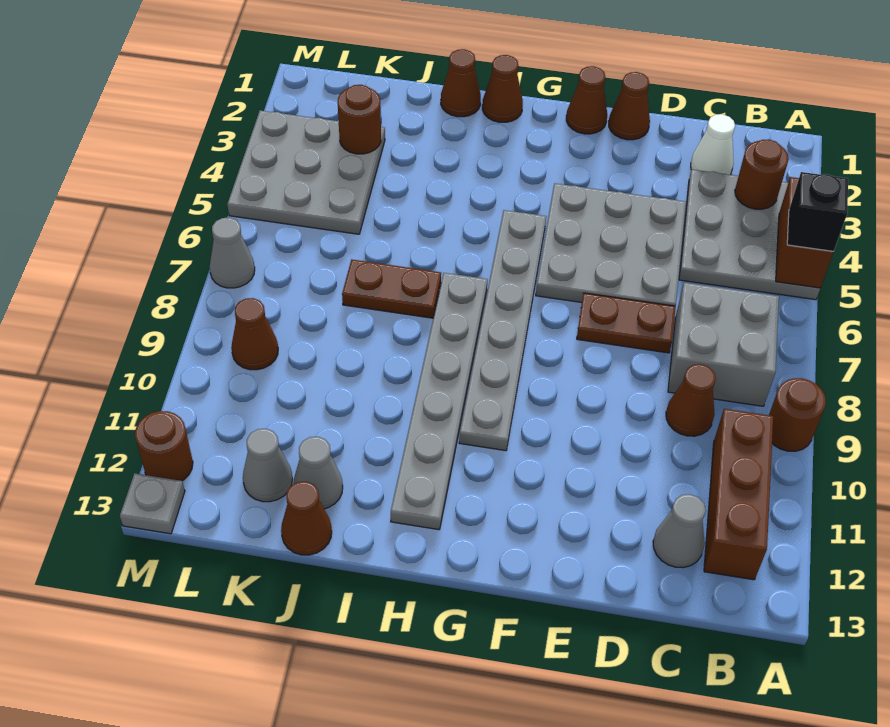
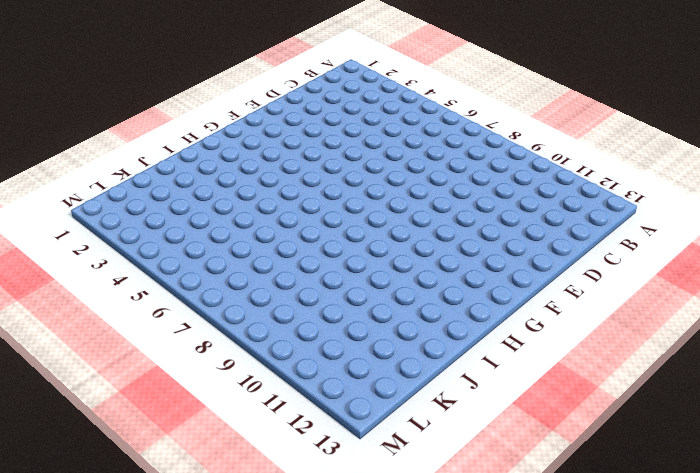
none -> grey plate A3:C5 level 1
none -> brown round brick A9 level 1
none -> grey brick B7:C8 level 1

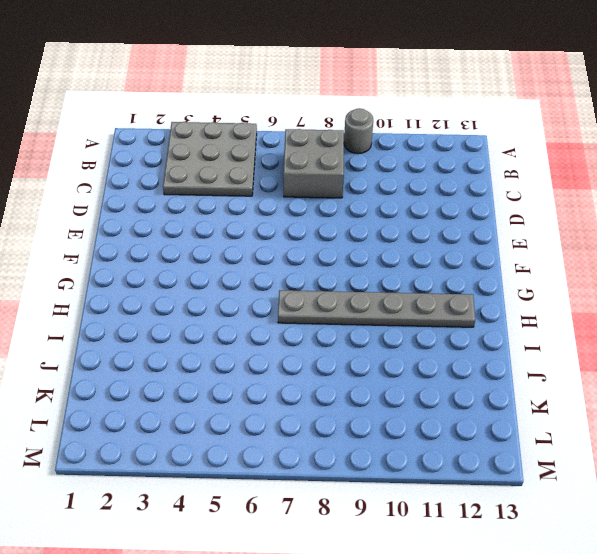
grey round brick A9 level 1 -> brown round brick A9 level 1
none -> brown brick B10:B12 level 1
none -> white cone C2 level 1
none -> brown cone C9 level 1

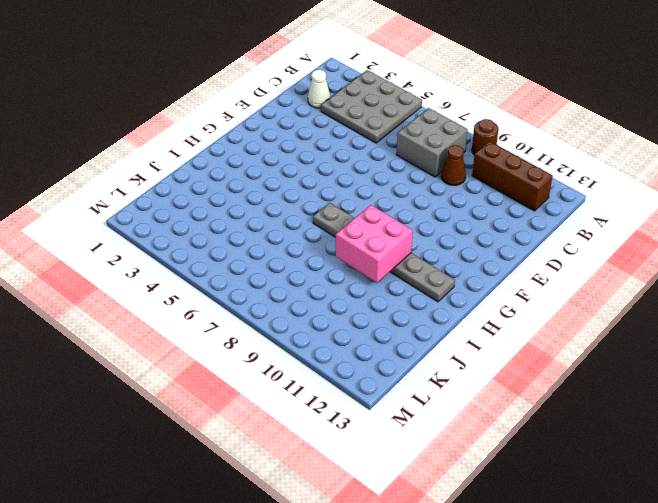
pink brick H9:I10 level 2 -> none
none -> grey cone C12 level 1
none -> grey plate D4:F6 level 1
none -> brown plate D7:E7 level 1

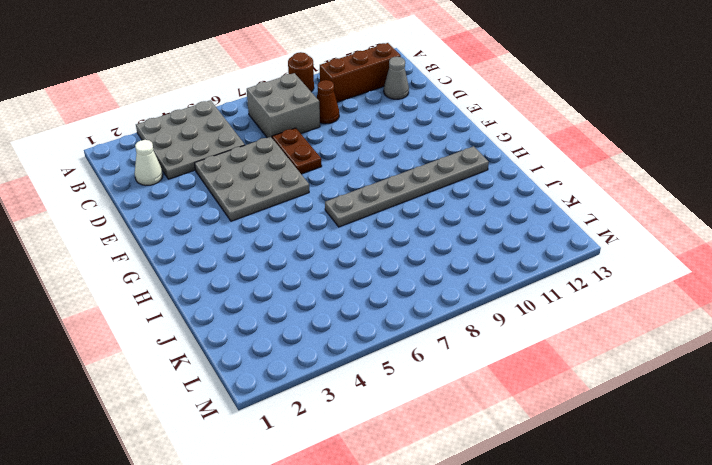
none -> brown cone E1 level 1
none -> brown cone F1 level 1
none -> grey plate G5:G10 level 1

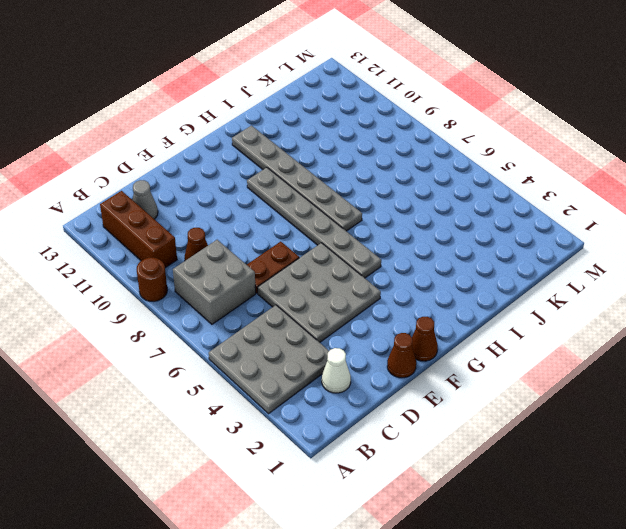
none -> brown cone H1 level 1
none -> brown cone I1 level 1
none -> brown plate I7:J7 level 1

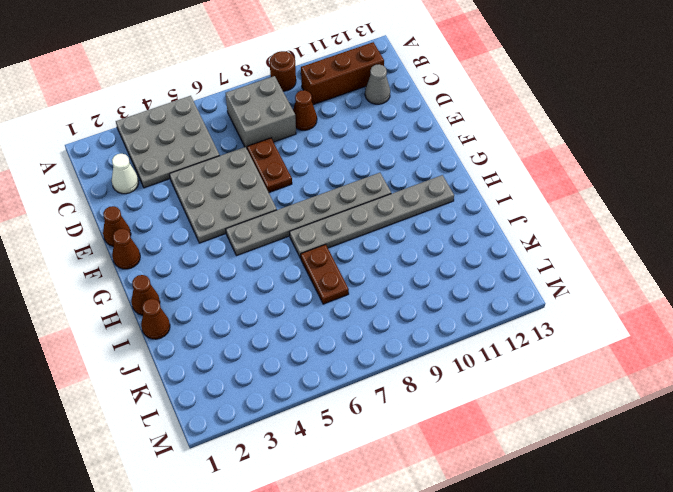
none -> grey cone J12 level 1
none -> brown cone J13 level 1
none -> grey plate K3:M5 level 1

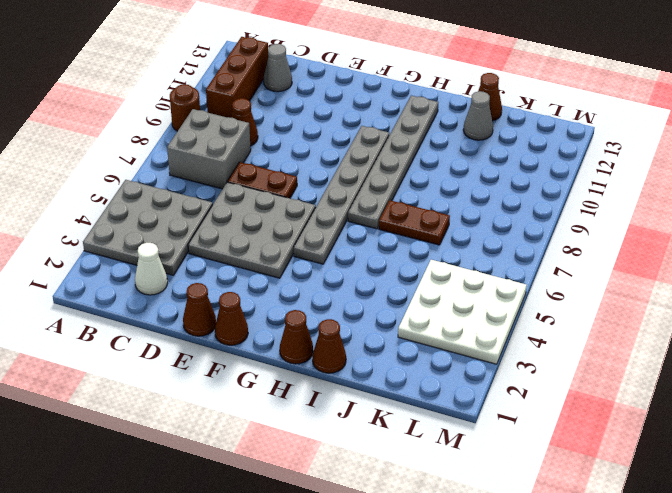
white plate K3:M5 level 1 -> grey plate K3:M5 level 1
none -> grey cone K12 level 1
none -> brown cone L9 level 1
none -> grey cone M7 level 1

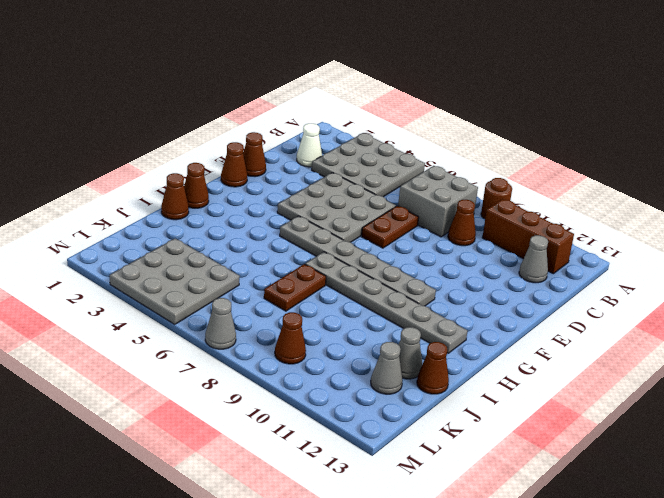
none -> brown round brick M12 level 1
none -> grey plate M13 level 1
none -> brown brick A4:A5 level 2

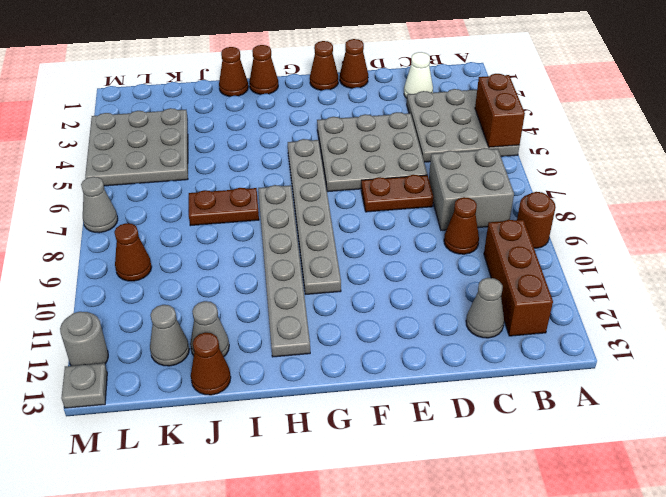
grey round brick M12 level 1 -> brown round brick M12 level 1
none -> brown round brick B3 level 2
none -> brown round brick K3 level 2
none -> black brick A5 level 3

